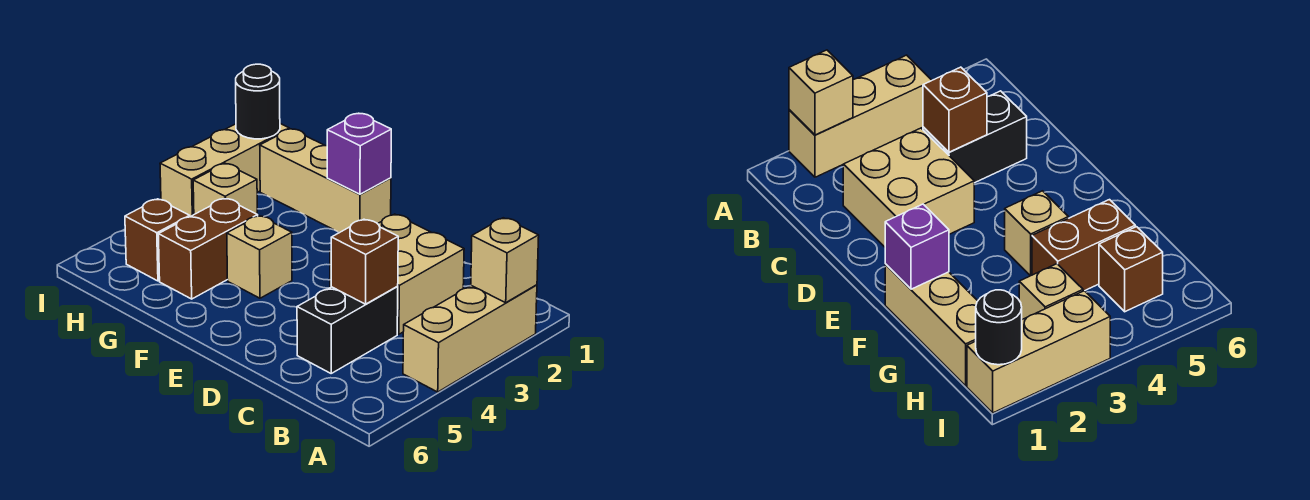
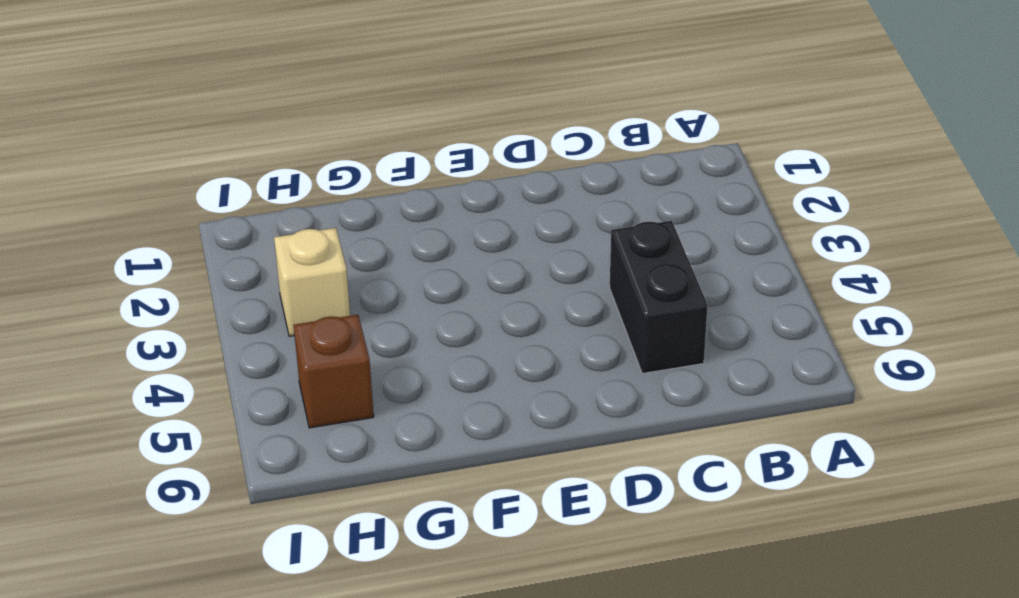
none -> tan brick A2:A4 level 1
none -> tan brick C2:D3 level 1
none -> tan brick F1:H1 level 1

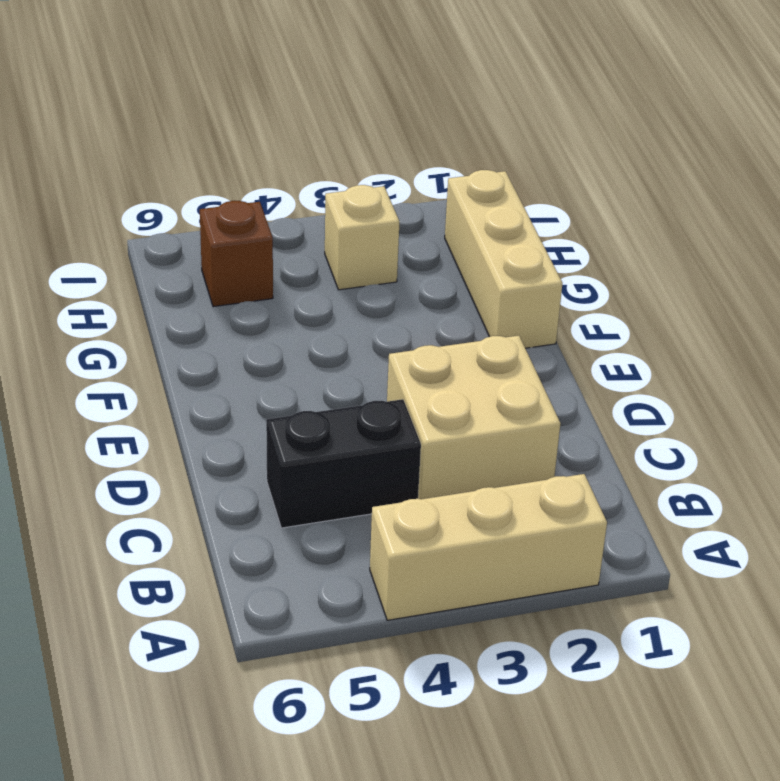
none -> tan brick F4 level 1
none -> brown brick G4:G5 level 1
none -> tan brick I1:I3 level 1

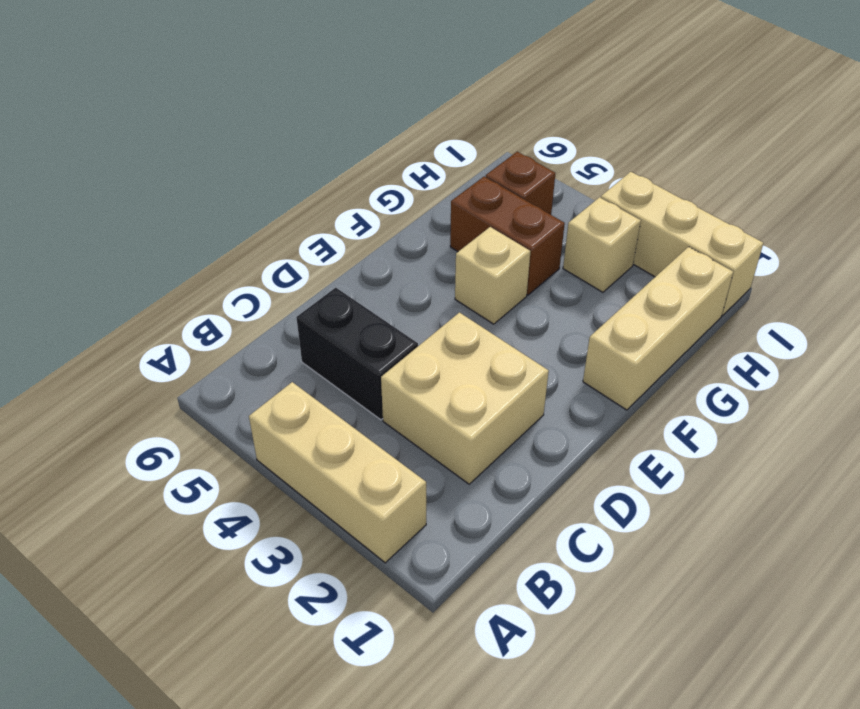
none -> tan brick A2 level 2
none -> brown brick C4 level 2
none -> purple brick F1 level 2

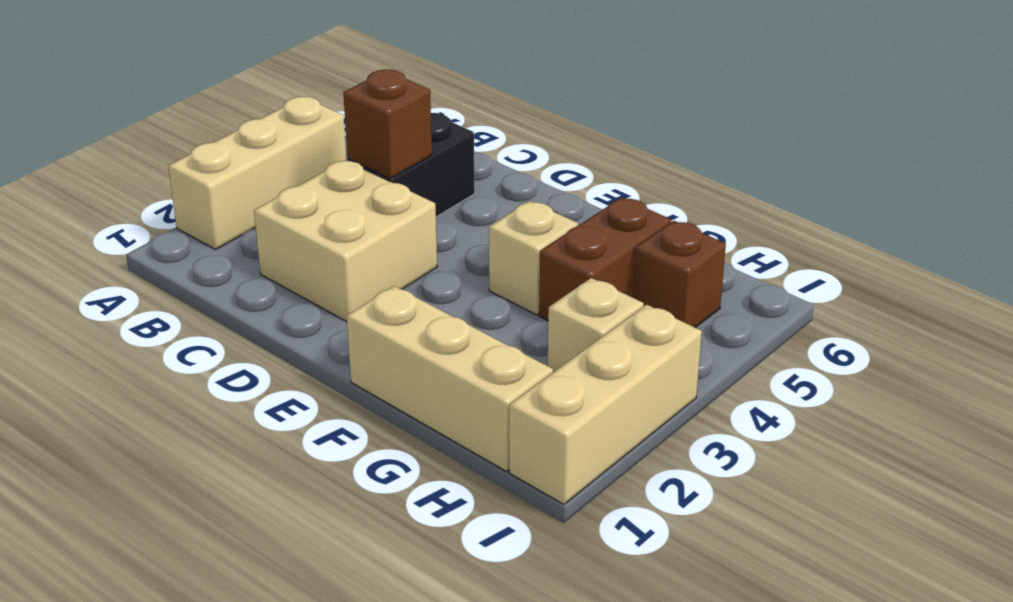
none -> tan brick A2 level 2
none -> purple brick F1 level 2
none -> black round brick I1 level 2

